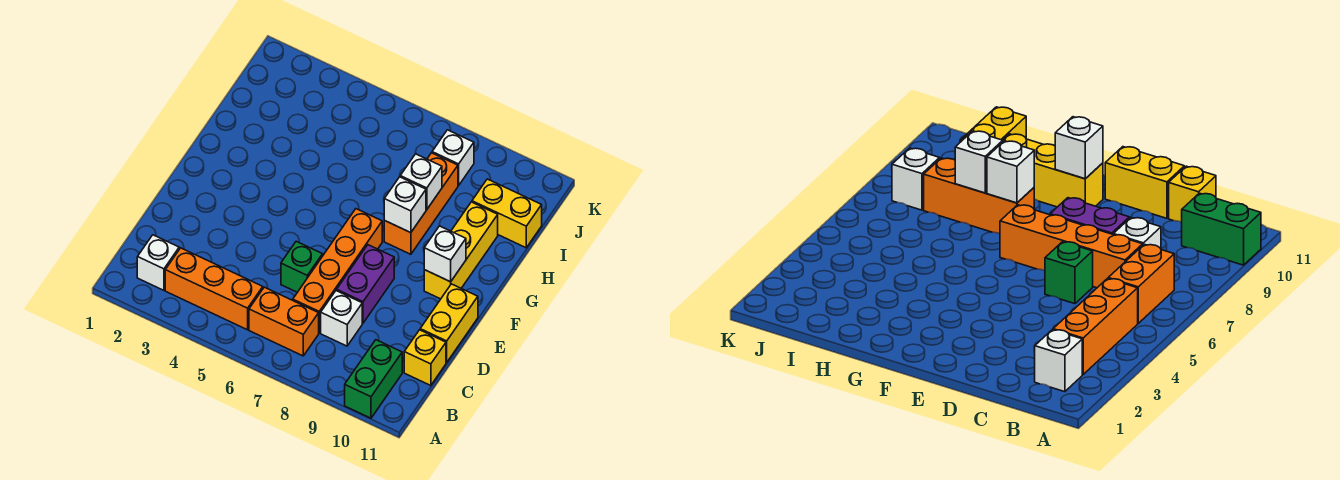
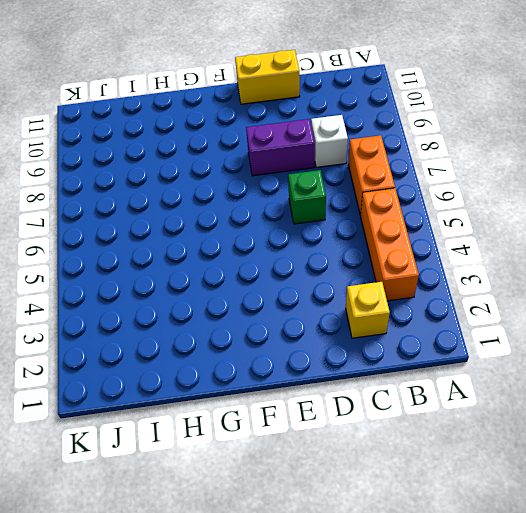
yellow brick C2 level 1 -> yellow brick C11 level 1
none -> green brick A10:B10 level 1
none -> white brick B2 level 1
none -> orange brick C7:F7 level 1

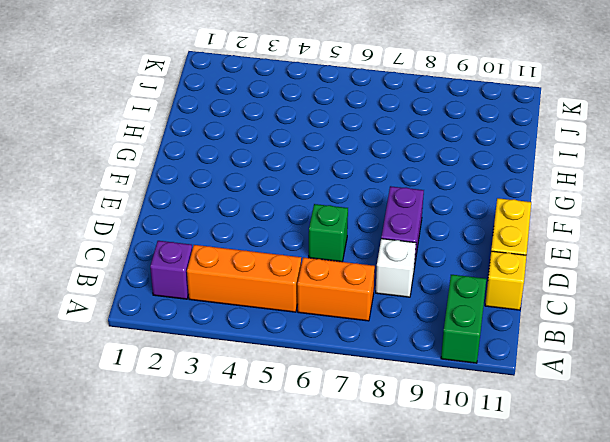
purple brick B2 level 1 -> white brick B2 level 1
none -> orange brick C7:F7 level 1
none -> yellow brick F10:H10 level 1
none -> orange brick G8:I8 level 1

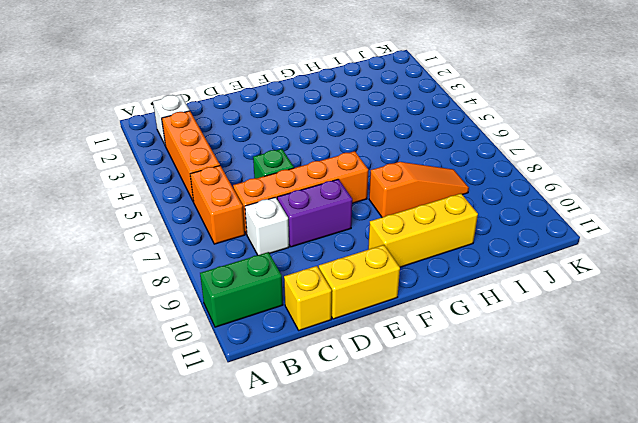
orange slope G8:I8 level 1 top G -> orange brick G8:I8 level 1
none -> yellow brick I10:I11 level 1
none -> white brick J8 level 1
none -> white brick F10 level 2

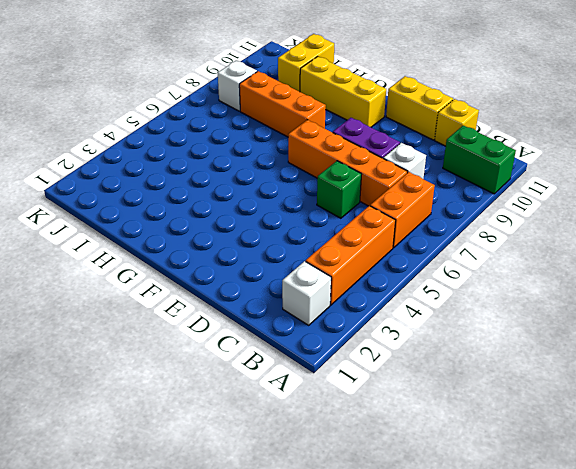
none -> white brick F10 level 2
none -> white brick G8 level 2
none -> white brick H8 level 2

